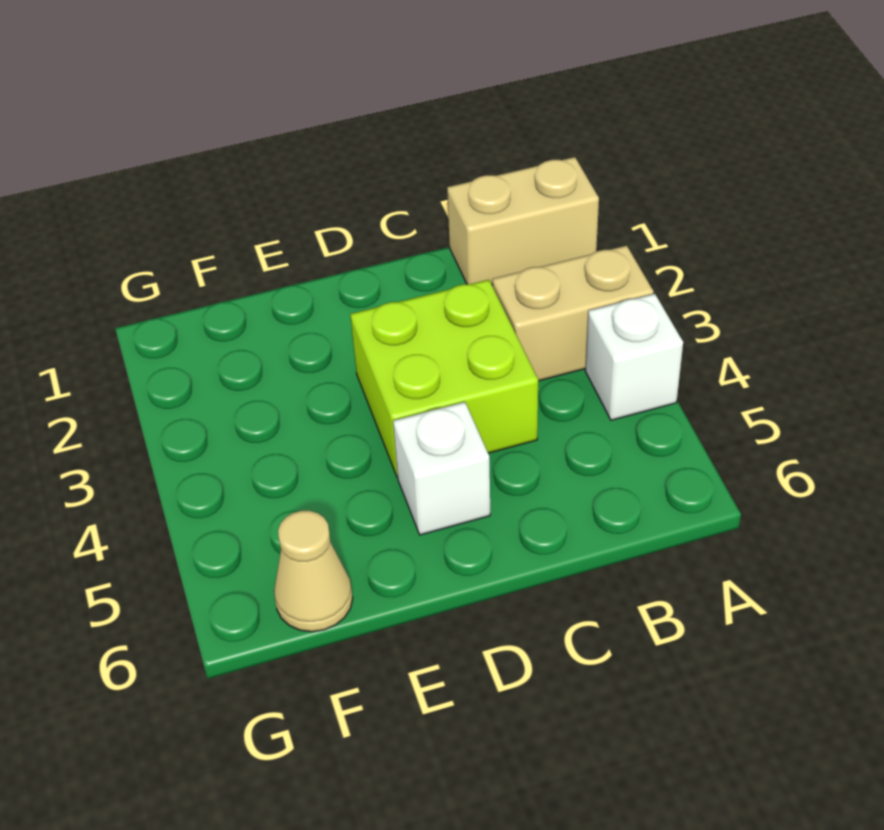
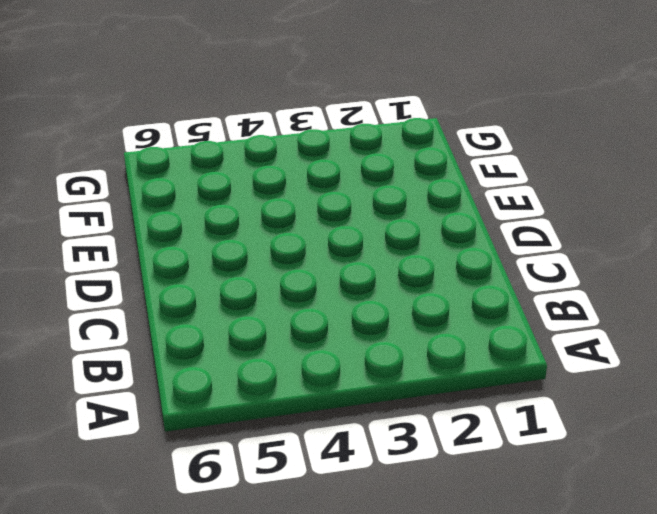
none -> tan brick A1:B1 level 1
none -> tan brick A3:B3 level 1

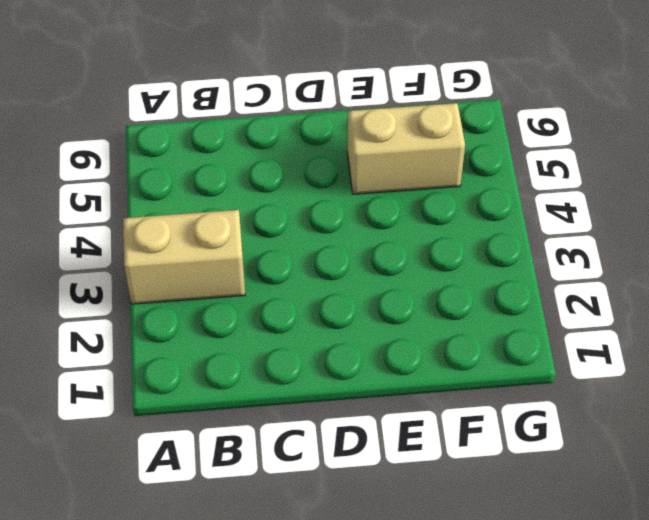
tan brick E5:F5 level 1 -> tan brick A1:B1 level 1
none -> white brick A4 level 1
none -> lime brick C3:D4 level 1

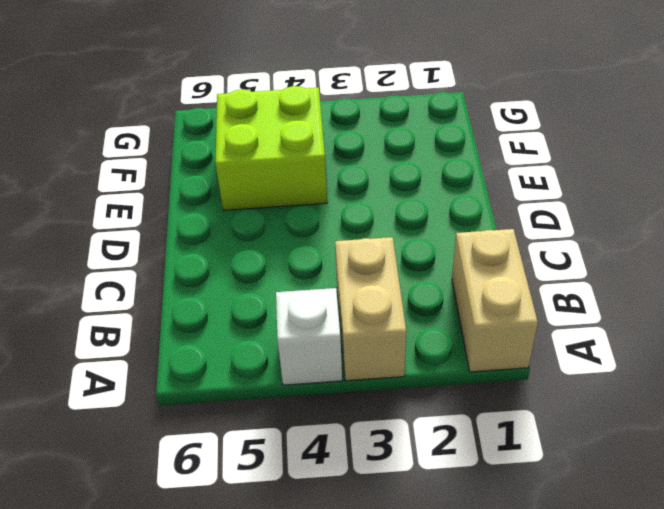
lime brick E4:F5 level 1 -> lime brick C3:D4 level 1
none -> white brick D5 level 1
none -> tan cone F6 level 1

